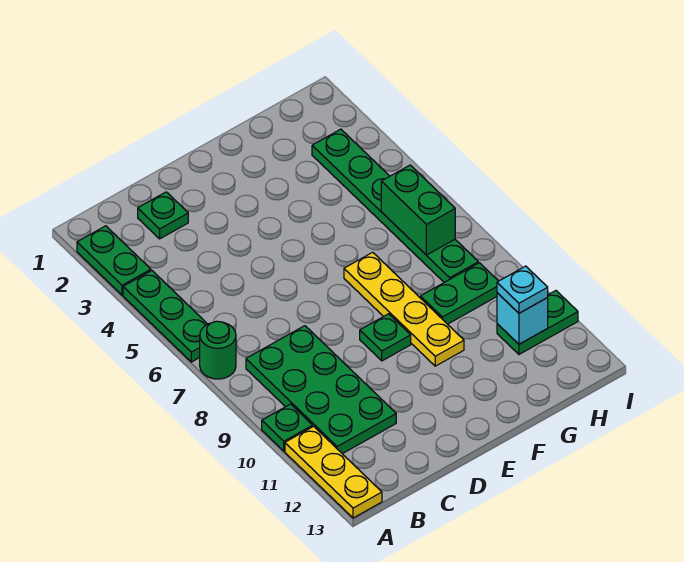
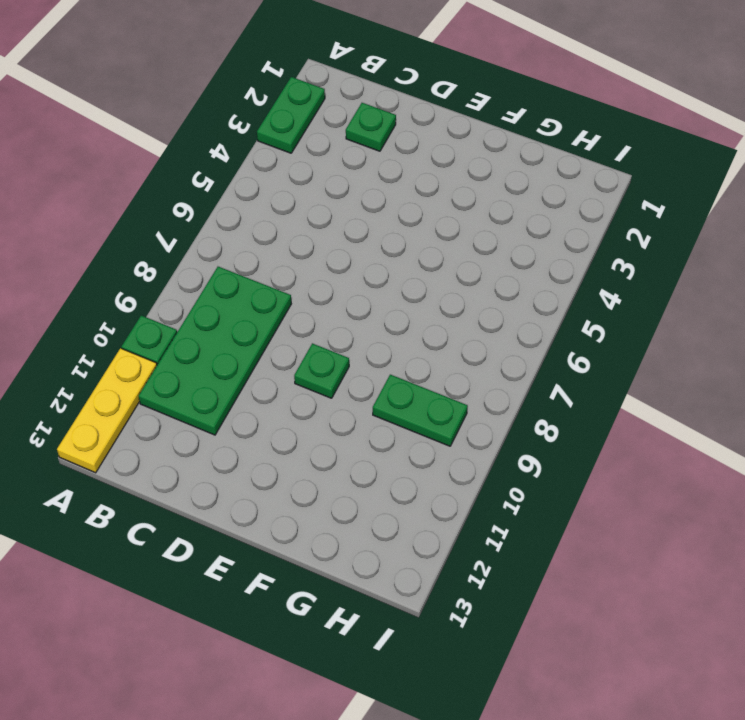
none -> green plate A4:A6 level 1
none -> green round brick A7 level 1
none -> yellow plate F7:F10 level 1

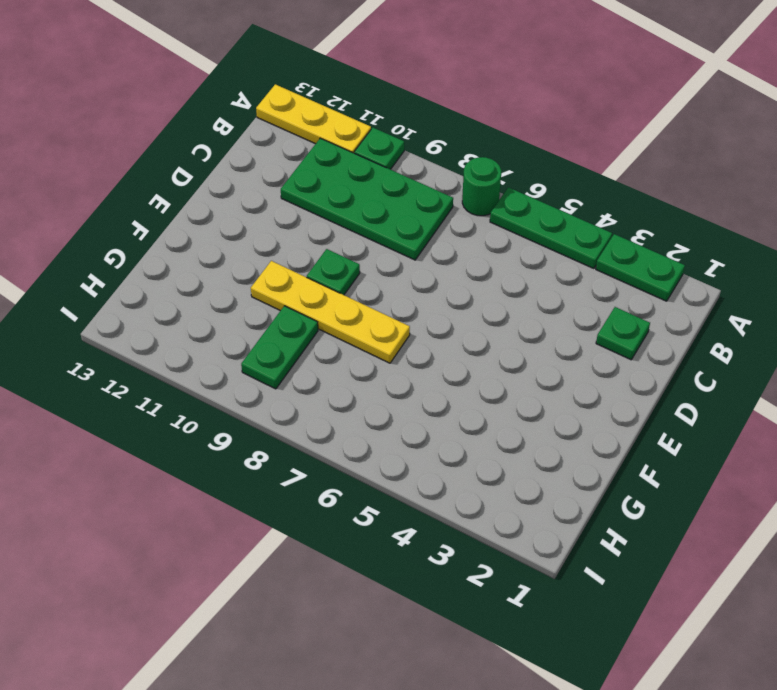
none -> green plate H3:H8 level 1
none -> green plate H11:I11 level 1
none -> green brick H6:H7 level 2

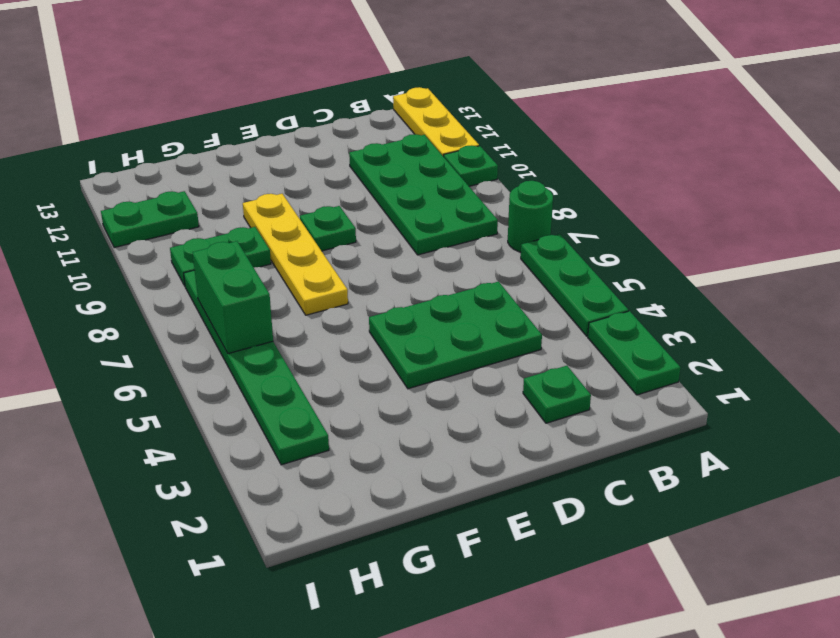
green plate C4:E5 level 1 -> none
none -> cyan brick H11 level 2
none -> cyan plate H11 level 3

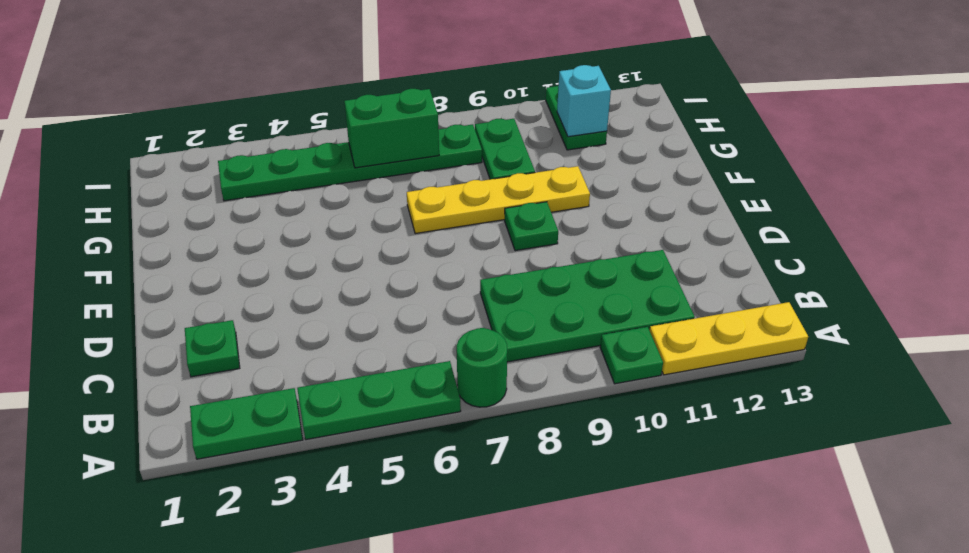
none -> cyan plate H11 level 3

